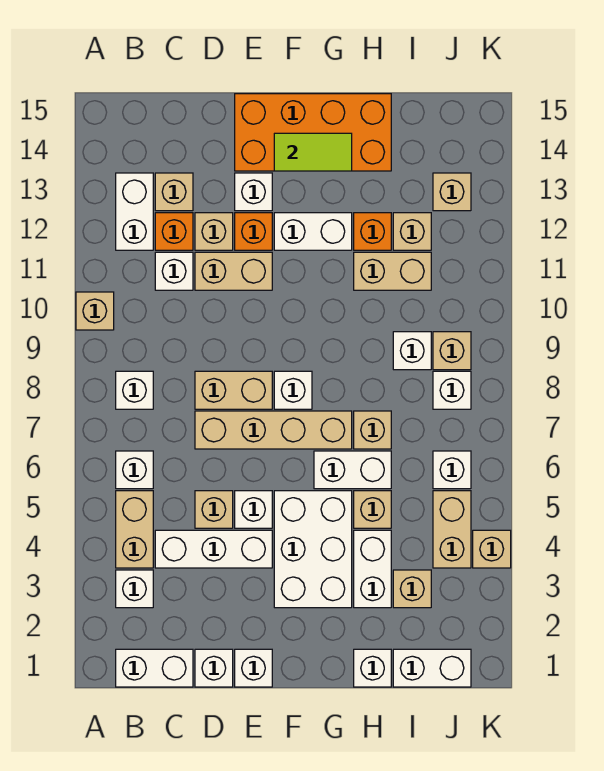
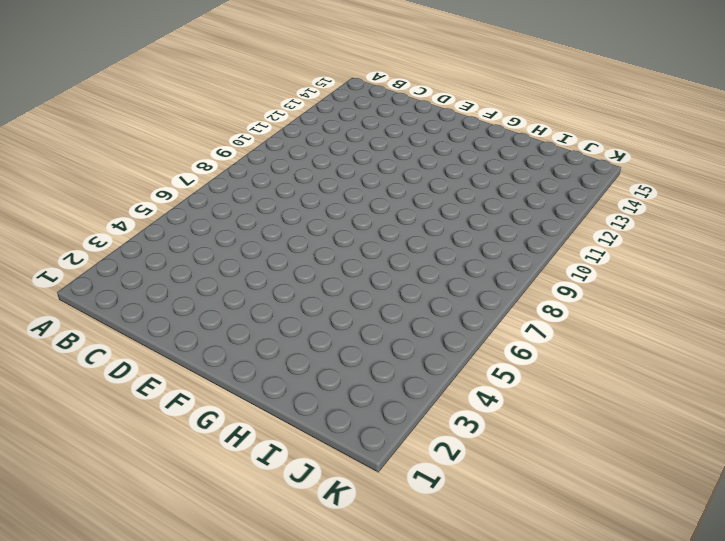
none -> tan brick A10 level 1
none -> white brick B1:C1 level 1
none -> white brick B3 level 1
none -> tan brick B4:B5 level 1

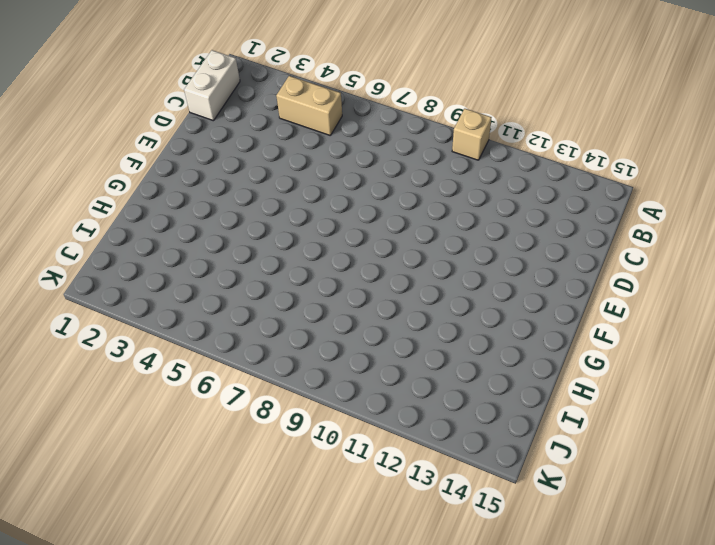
none -> white brick B3 level 1
none -> white brick B6 level 1
none -> white brick B8 level 1
none -> white brick B12:B13 level 1

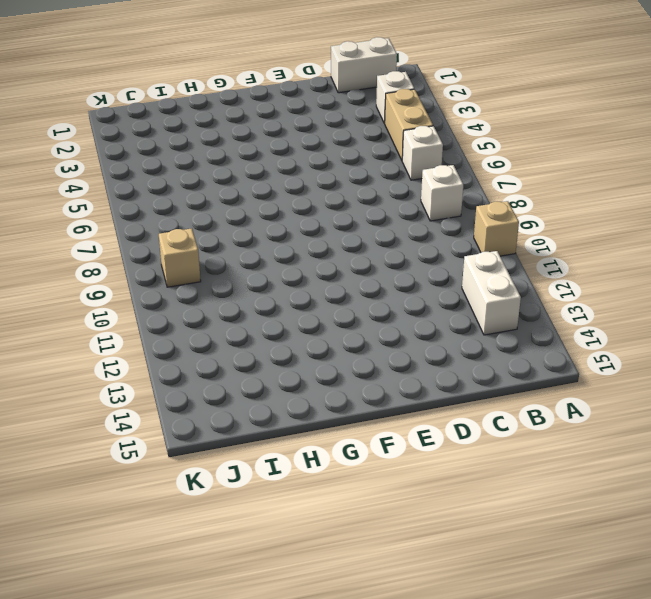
none -> white brick C4:E4 level 1
none -> white brick C11 level 1
none -> orange brick C12 level 1
none -> tan brick C13 level 1

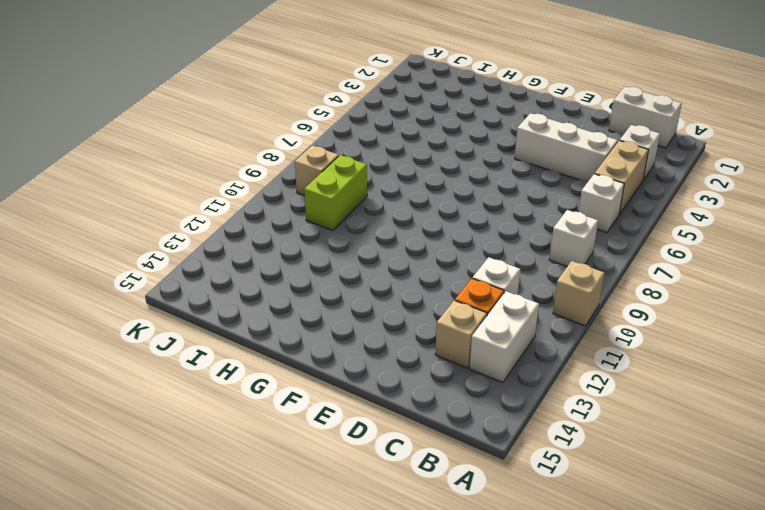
lime brick I9:I10 level 1 -> white brick I9 level 1
none -> white brick D1 level 1
none -> tan brick D5 level 1
none -> tan brick D7:G7 level 1
none -> tan brick D8:E8 level 1

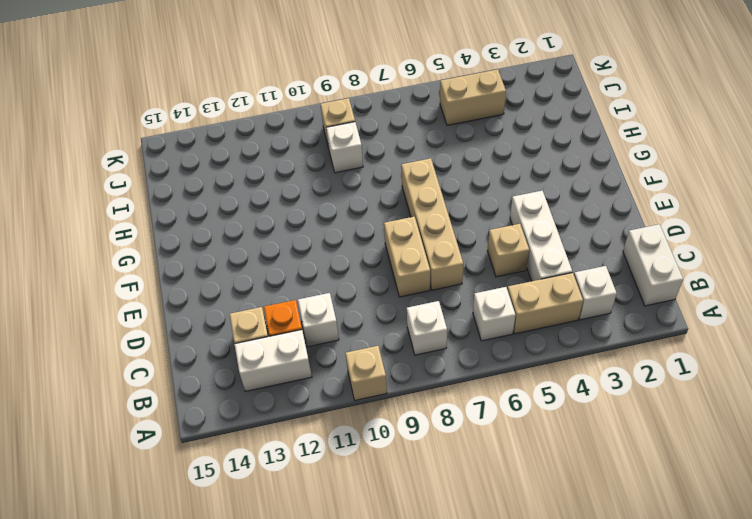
none -> white brick D1 level 1
none -> tan brick D11:E11 level 1
none -> tan brick D12 level 1
none -> white brick E1 level 1

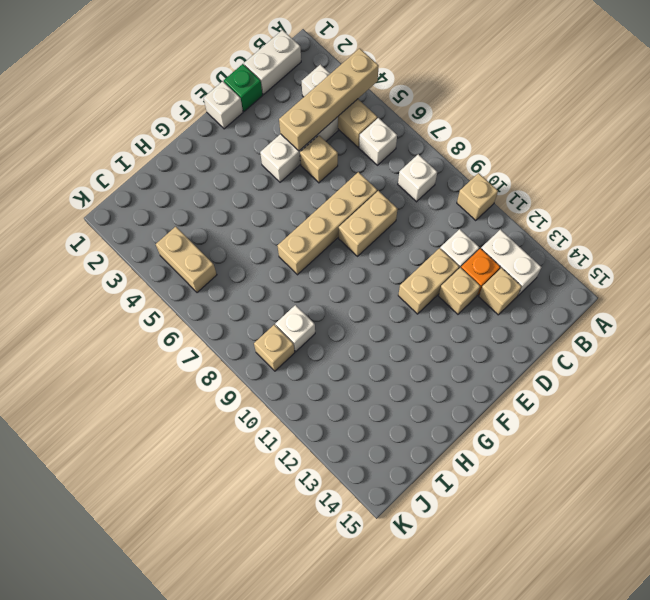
tan brick A4:D4 level 2 -> none
green brick D1 level 1 -> white brick D1 level 1
none -> white brick E5 level 1
none -> orange brick E12 level 1
none -> white brick E13 level 1
none -> orange brick E14:H15 level 1

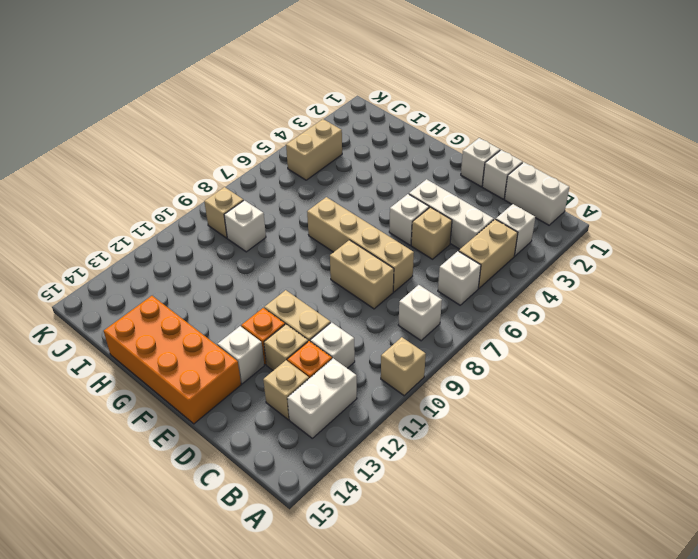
none -> white brick F3:G5 level 1
none -> white brick F8 level 1
none -> white brick F12:G12 level 1
none -> white brick G6:H6 level 1

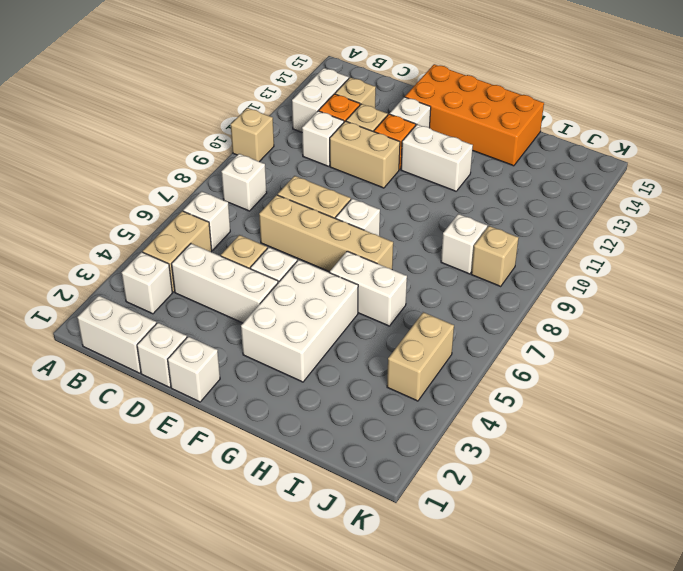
none -> white brick H1 level 1
none -> white brick H3:H4 level 1
none -> tan brick H5 level 1
none -> tan brick H7 level 1

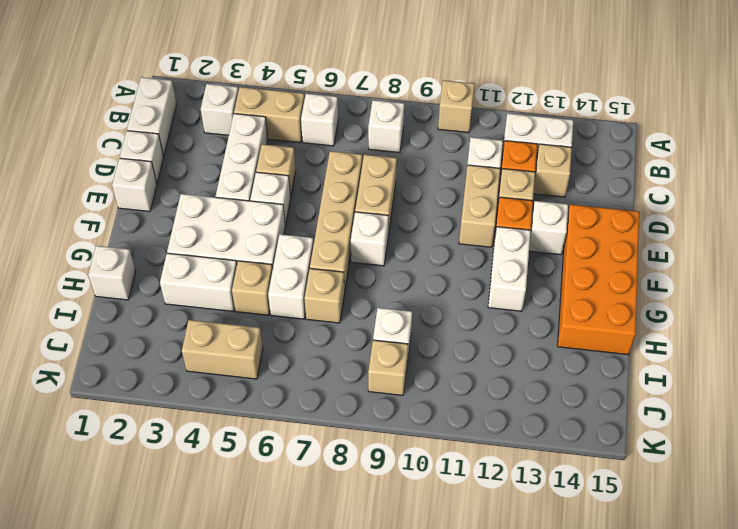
none -> tan brick H11:I11 level 1
none -> orange brick H12 level 1
none -> white brick I1:J1 level 1
none -> tan brick I3 level 1

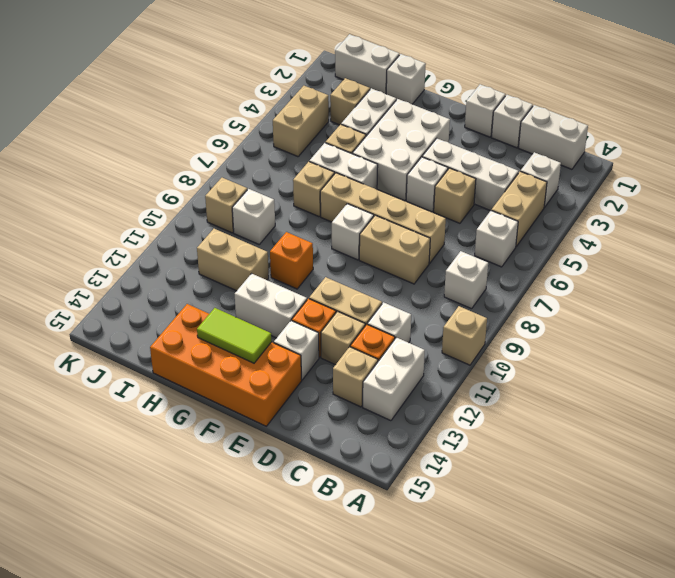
orange brick G10 level 1 -> orange brick H12 level 1
none -> tan brick I12 level 1
none -> white brick J6 level 1
none -> white brick J8 level 1
none -> tan brick J13 level 1

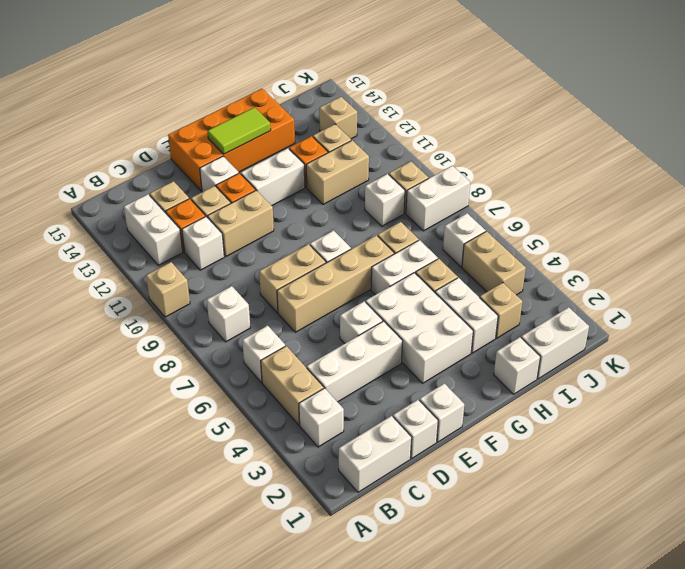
white brick J8:K8 level 1 -> white brick J8 level 1
none -> tan brick D5 level 1
none -> tan brick K4 level 1

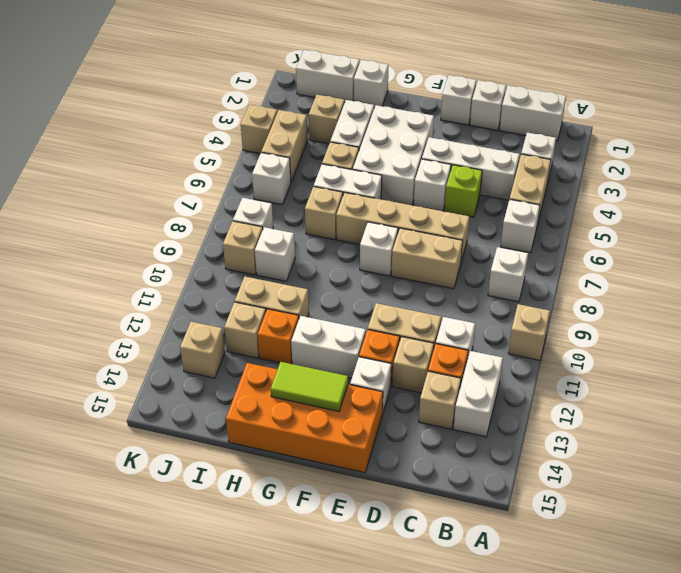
lime brick D5 level 1 -> tan brick D5 level 1

